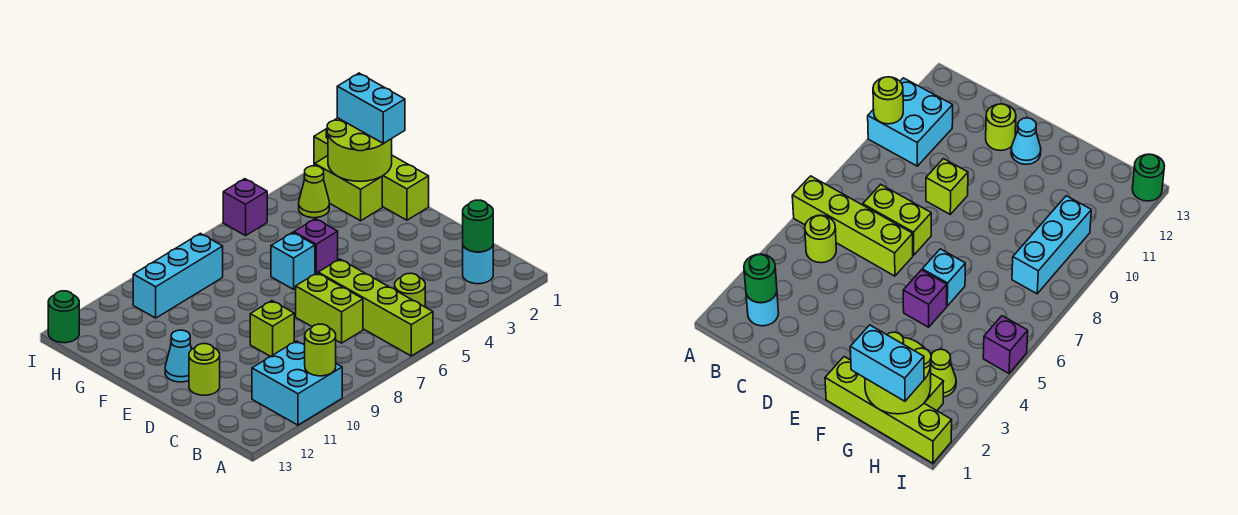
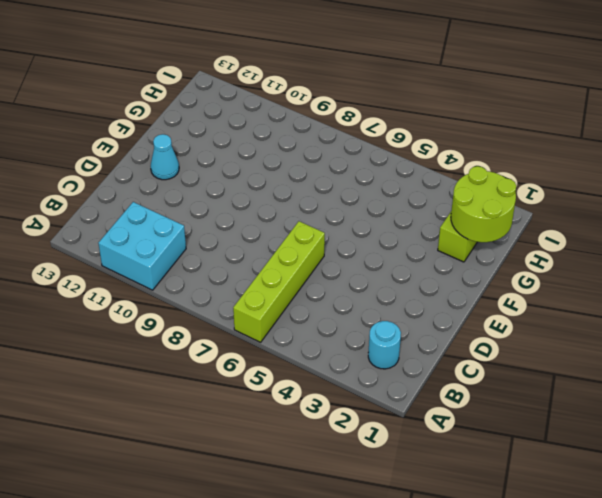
none -> lime round brick B5 level 1
none -> lime brick C7:D7 level 1
none -> lime brick D9 level 1

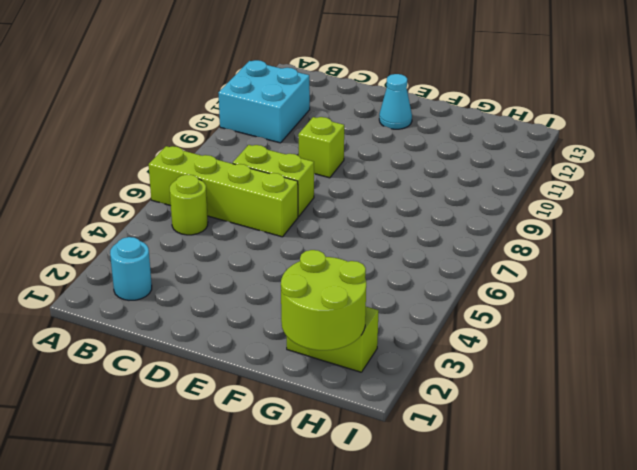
none -> lime round brick D12 level 1
none -> lime brick F1:I1 level 1
none -> purple brick F5 level 1

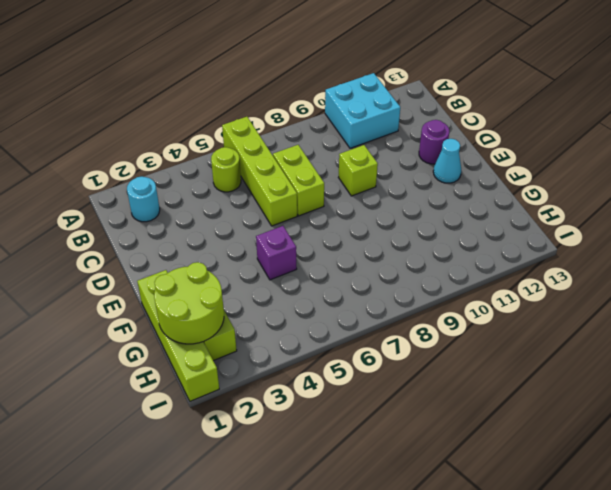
purple round brick D12 level 1 -> lime round brick D12 level 1
none -> cyan brick F6 level 1
none -> lime cone H3 level 1
none -> cyan brick H8:H10 level 1

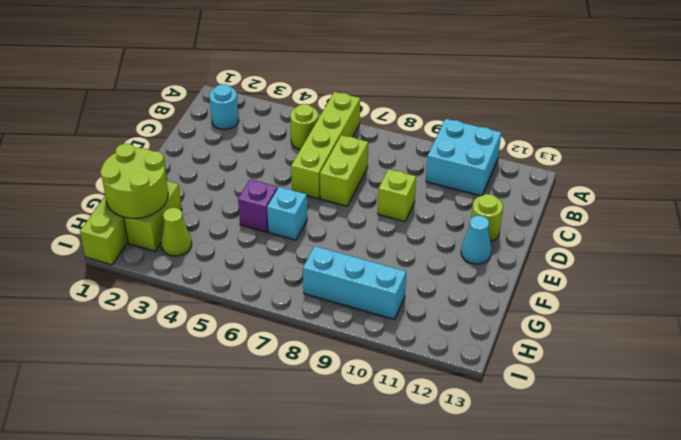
none -> purple brick I5 level 1
none -> green round brick I13 level 1
none -> lime round brick A10 level 2

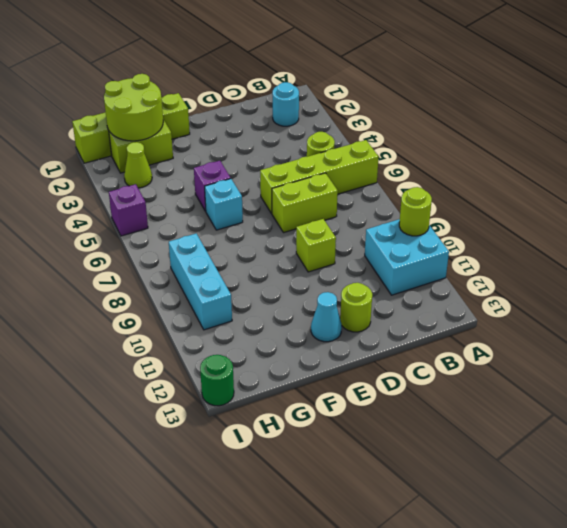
none -> green round brick B2 level 2
none -> cyan brick G1:H1 level 3

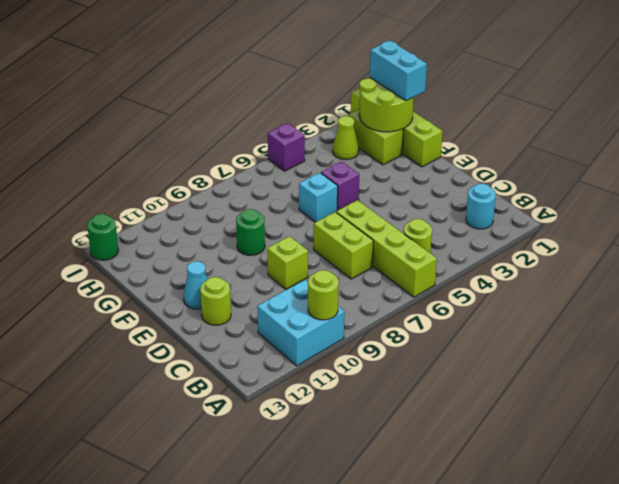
green round brick F9 level 1 -> green round brick B2 level 2
none -> cyan brick H8:H10 level 1

